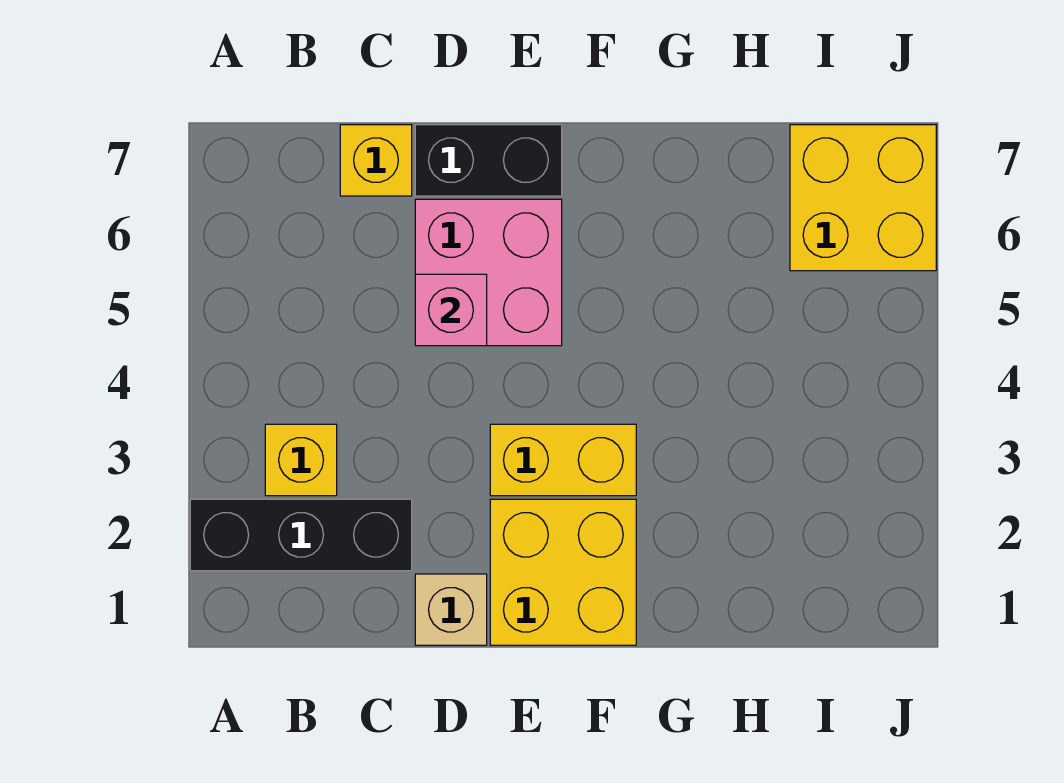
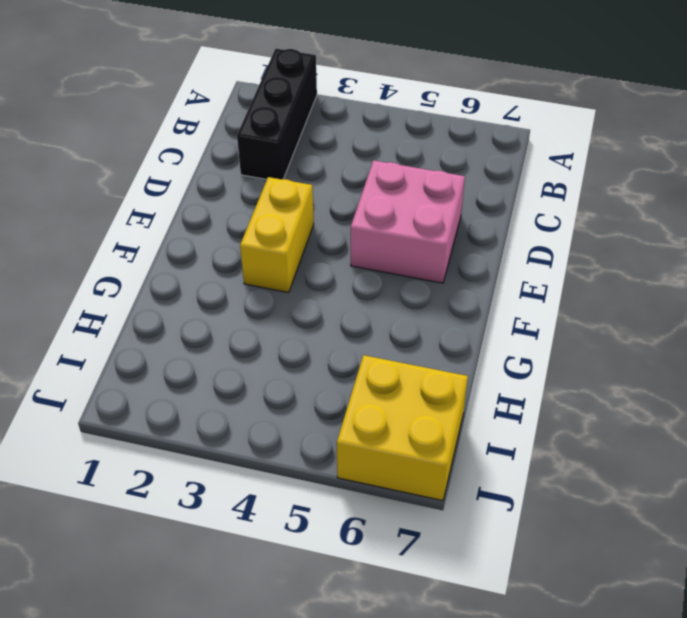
none -> yellow brick B3 level 1
none -> yellow brick C7 level 1

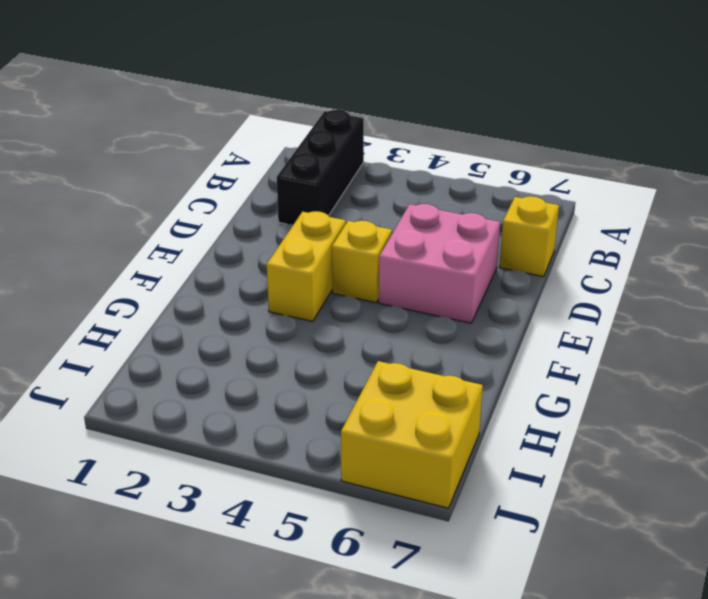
yellow brick E4 level 1 -> yellow brick B3 level 1
none -> tan brick D1 level 1
none -> black brick D7:E7 level 1

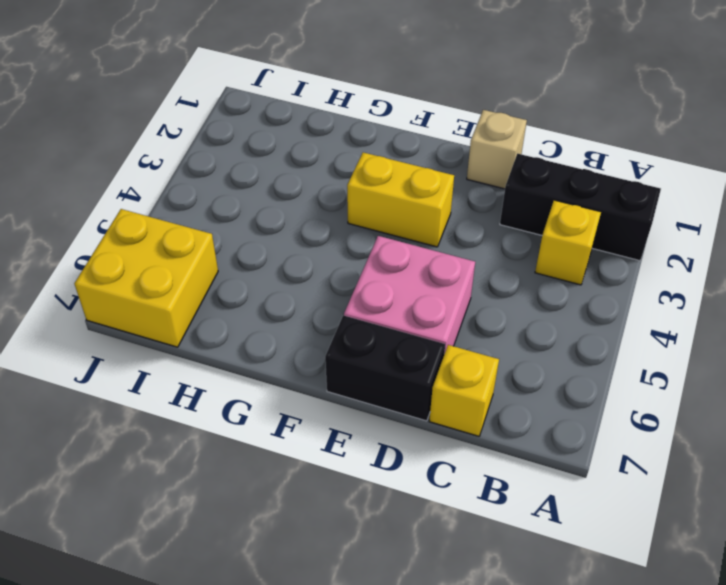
none -> yellow brick E1:F2 level 1
none -> pink brick D5 level 2

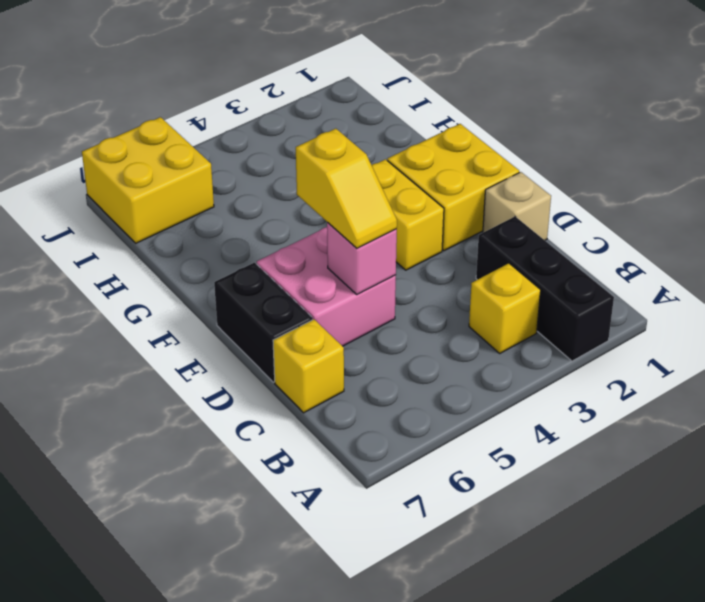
yellow slope D5:E5 level 3 top E -> none

